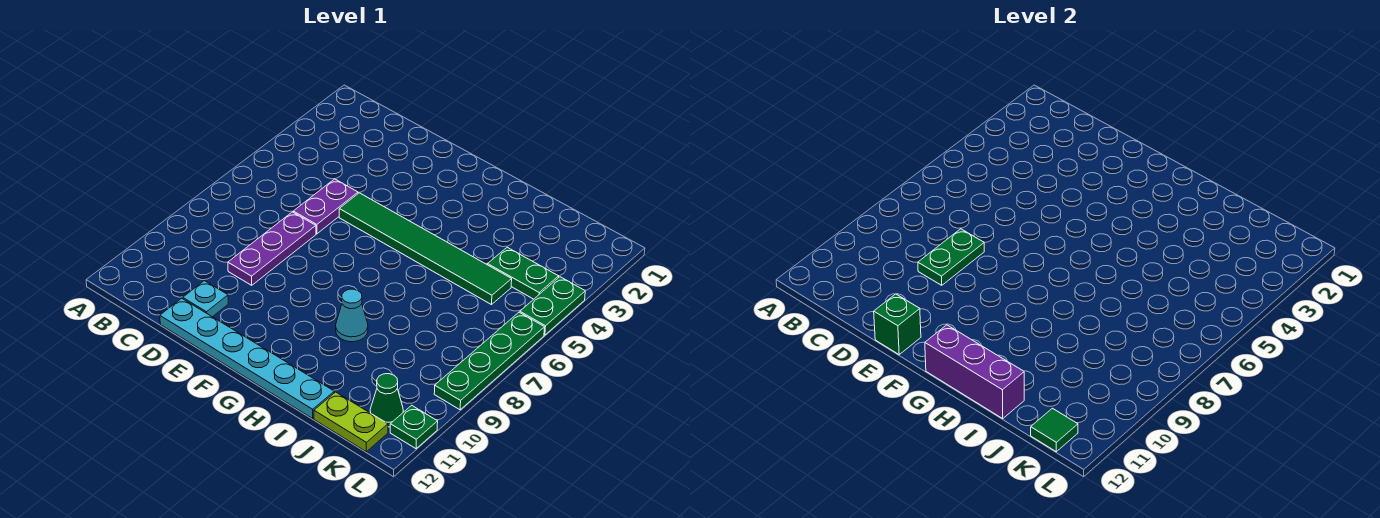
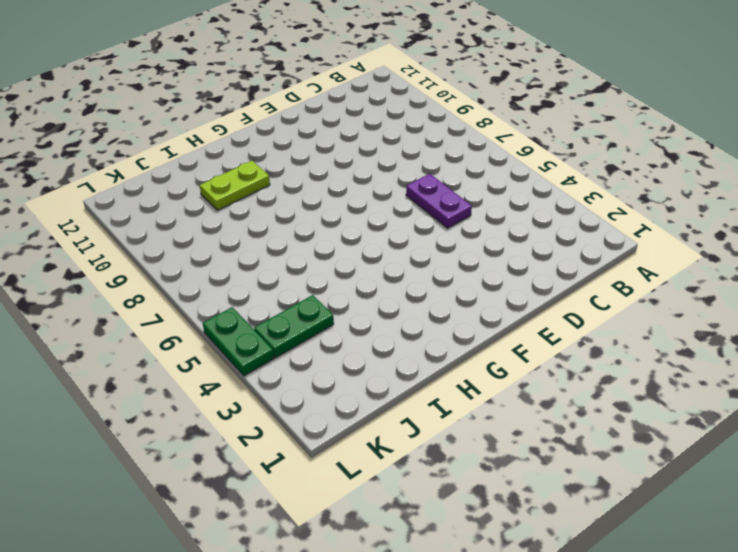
lime plate H10:I10 level 1 -> lime plate J12:K12 level 1
none -> purple plate D7:D9 level 1
none -> cyan plate D11 level 1
none -> cyan plate D12:I12 level 1

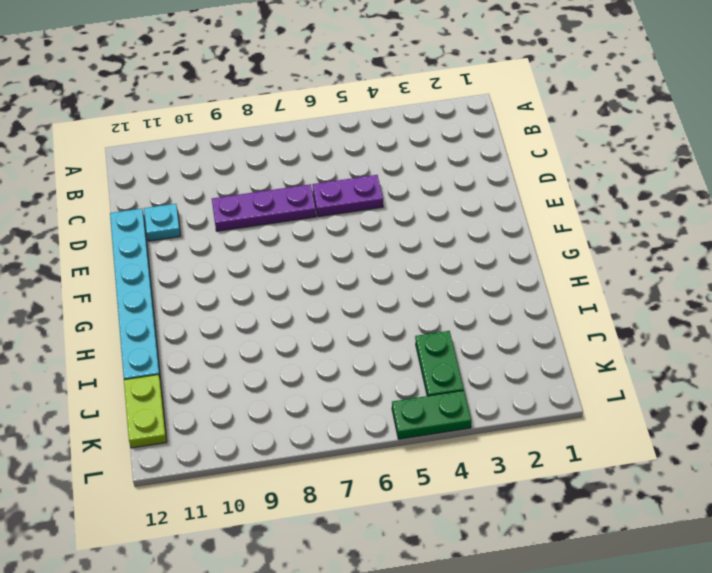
none -> green tile E5:J5 level 1
none -> cyan cone H9 level 1
none -> green cone K11 level 1

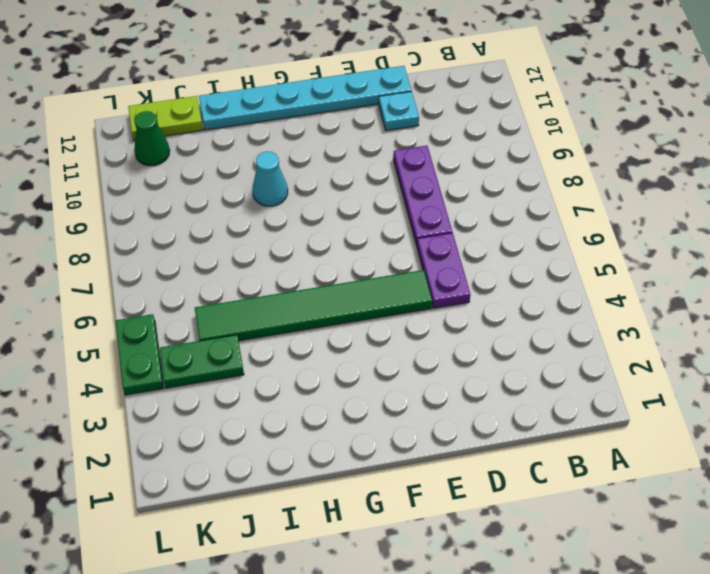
none -> green plate L6:L9 level 1
none -> green plate L11 level 1
none -> green plate D8:D9 level 2

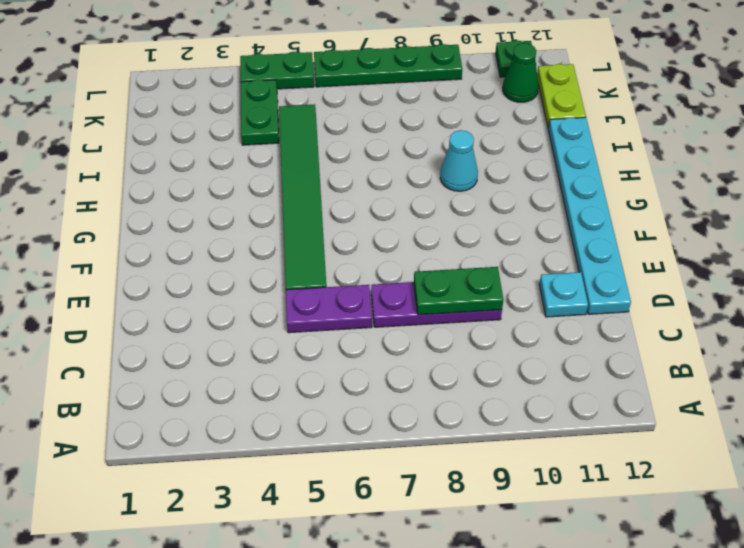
none -> green brick E12 level 2
none -> purple brick G12:I12 level 2
none -> green tile K12 level 2

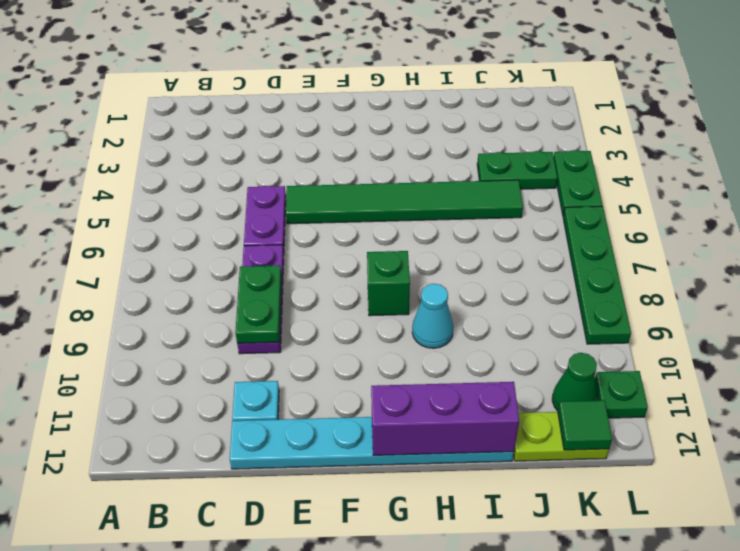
green brick G8 level 1 -> green brick E12 level 2

